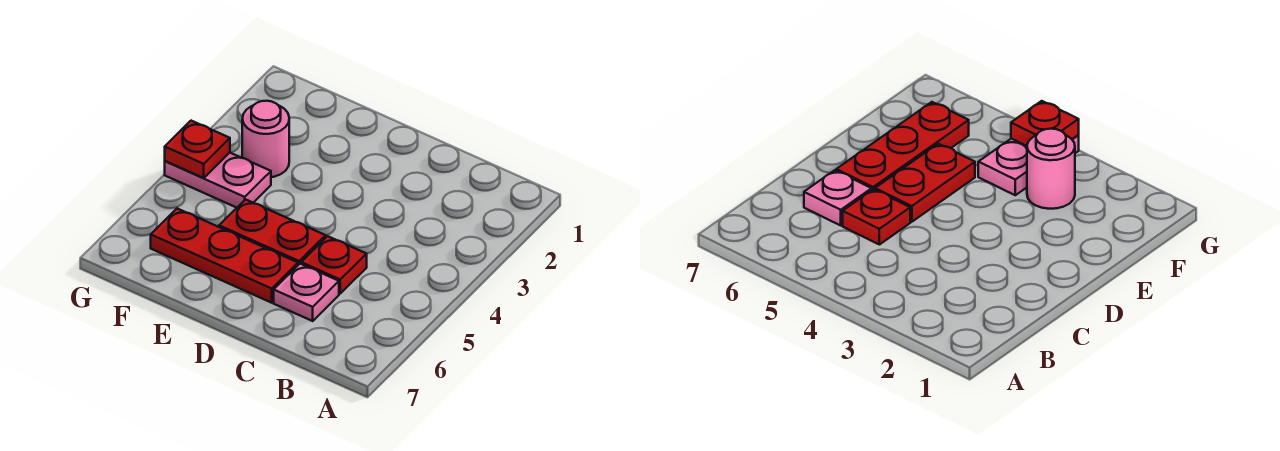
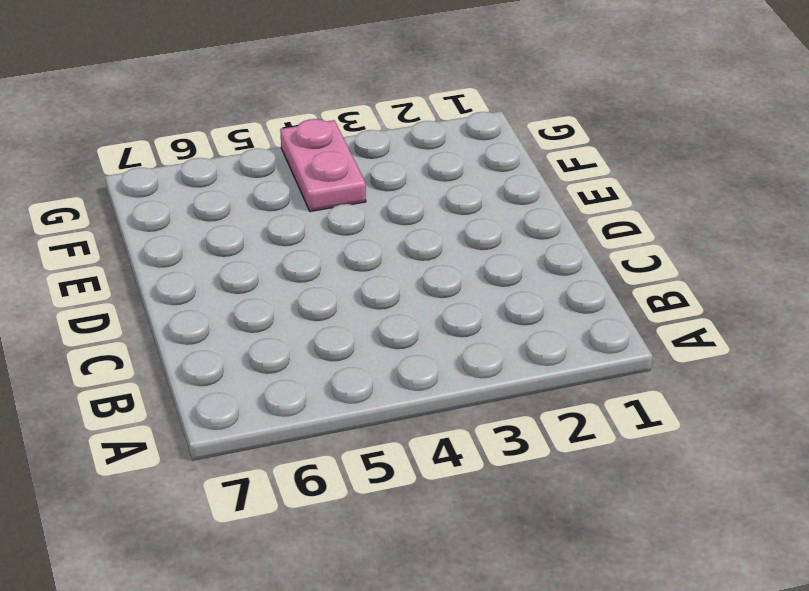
none -> red plate C5 level 1
none -> pink plate C6 level 1

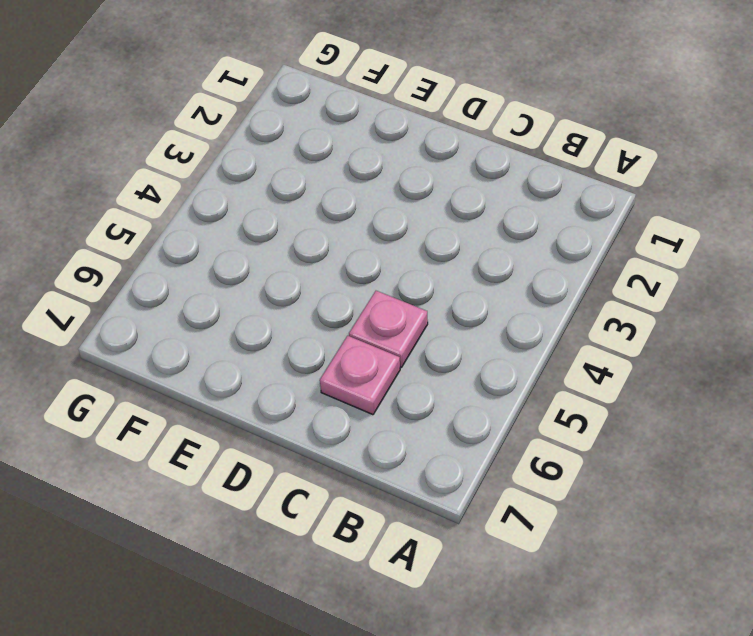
pink plate C5 level 1 -> red plate C5 level 1
none -> red plate D5:E5 level 1
none -> red plate D6:F6 level 1

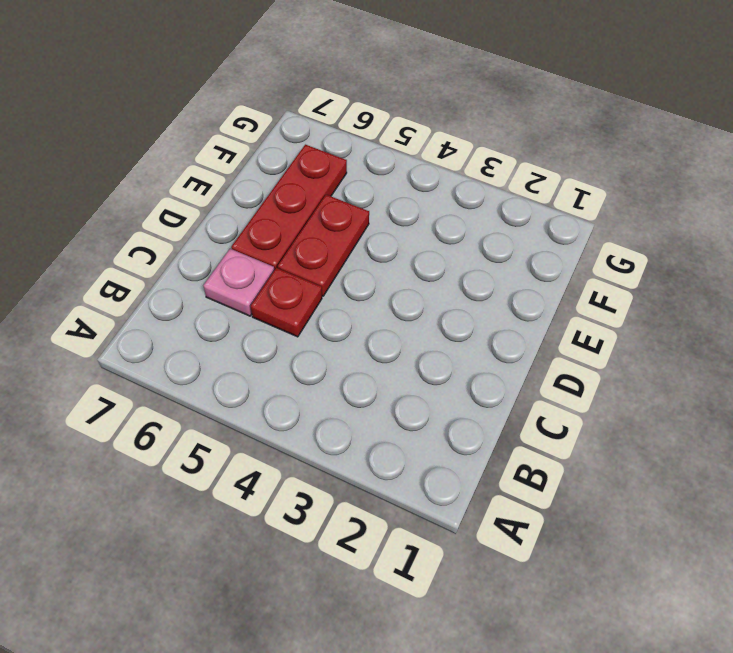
none -> pink round brick F3 level 1
none -> pink plate F4:G4 level 1

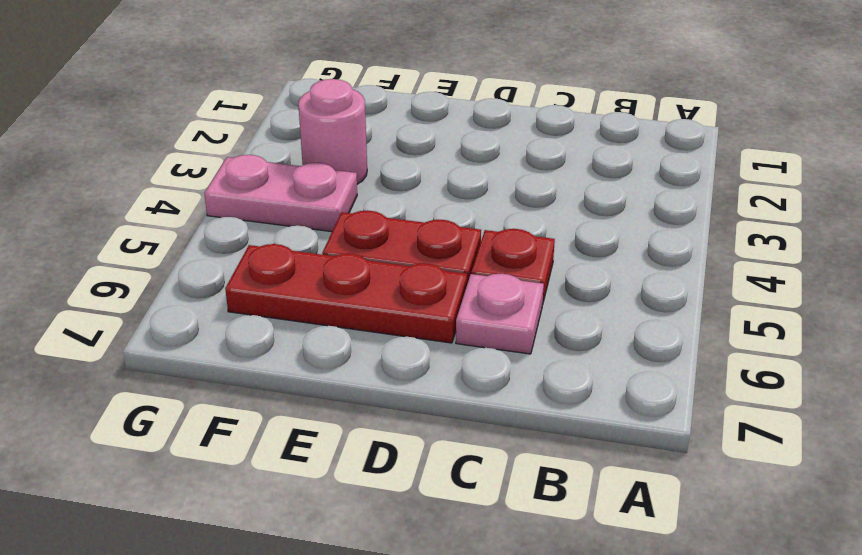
none -> red plate G4 level 2

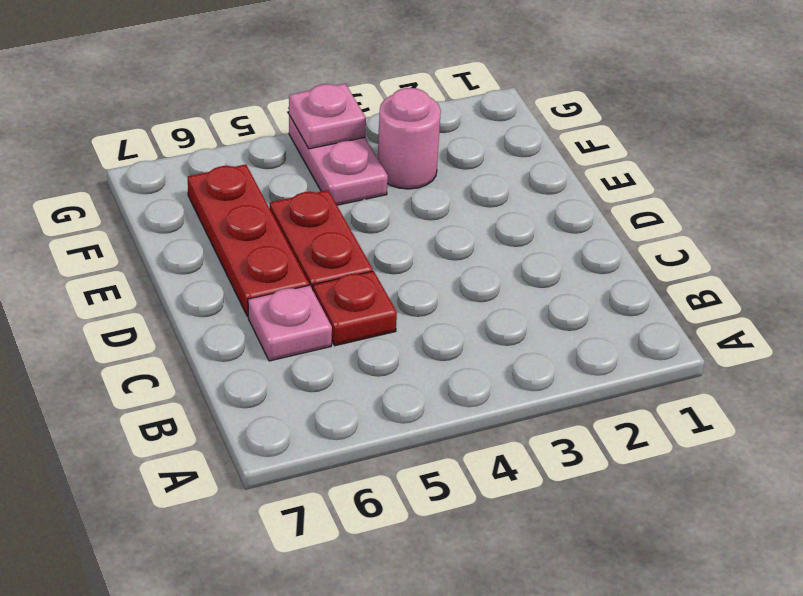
pink plate G4 level 2 -> red plate G4 level 2

